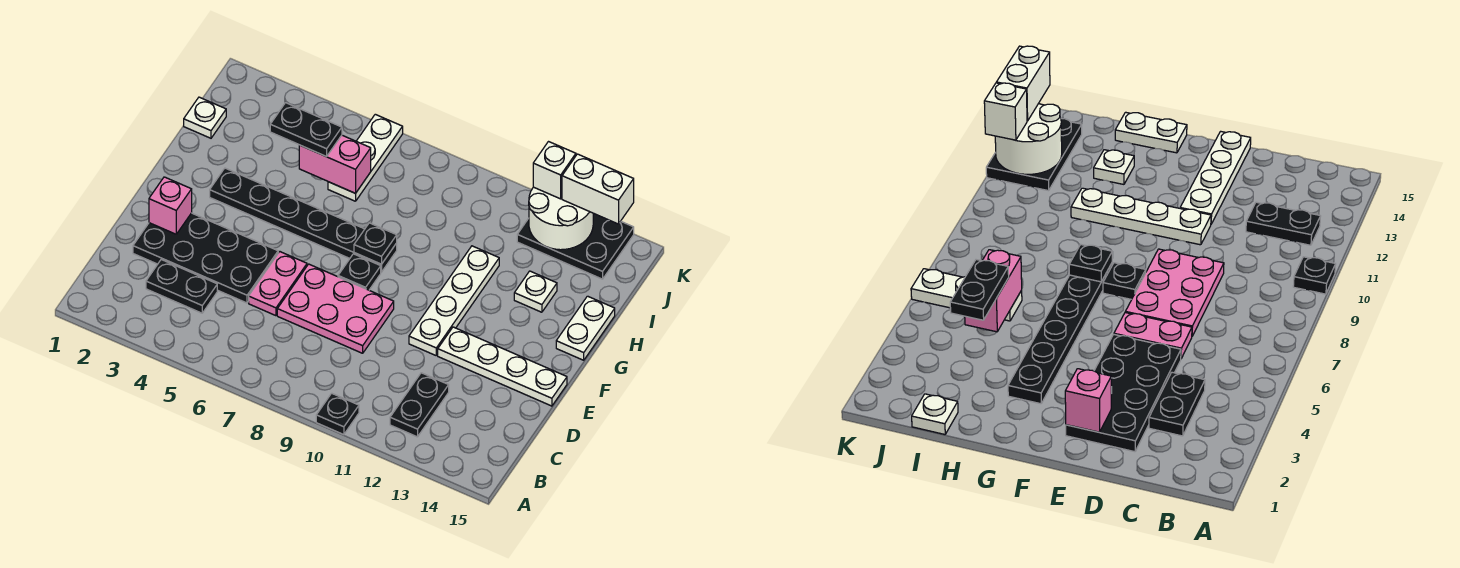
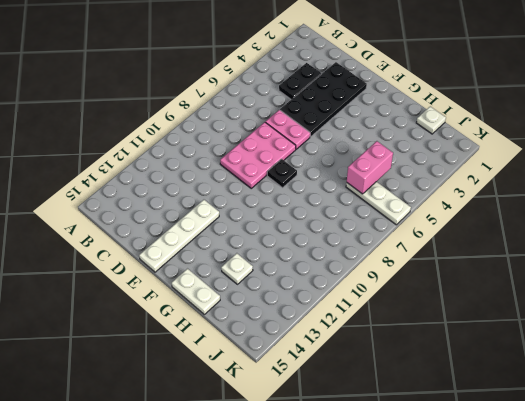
none -> black plate A10 level 1
none -> black plate B12:C12 level 1
none -> white plate E11:H11 level 1

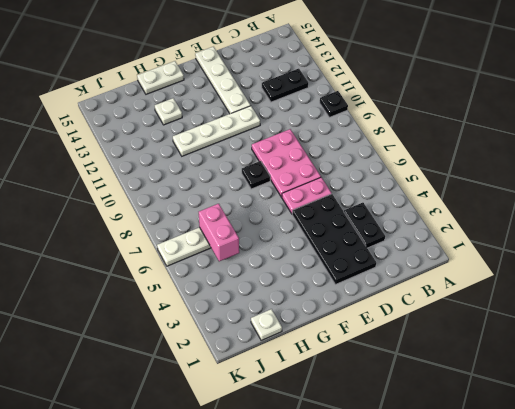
none -> black plate G3:G8 level 1
none -> black plate J12:K14 level 1
none -> pink brick E2 level 2

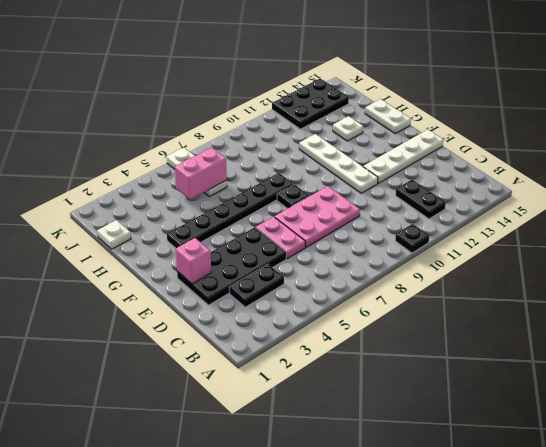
none -> black plate G8 level 2
none -> white round brick J12:K13 level 2
none -> black plate I4:I5 level 3

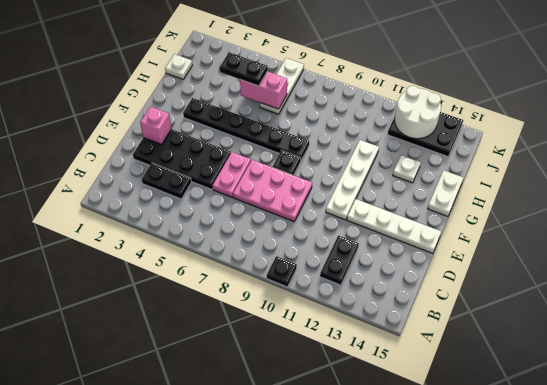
none -> black plate G8 level 2
none -> white brick K12 level 3
none -> white brick K13:K14 level 3

